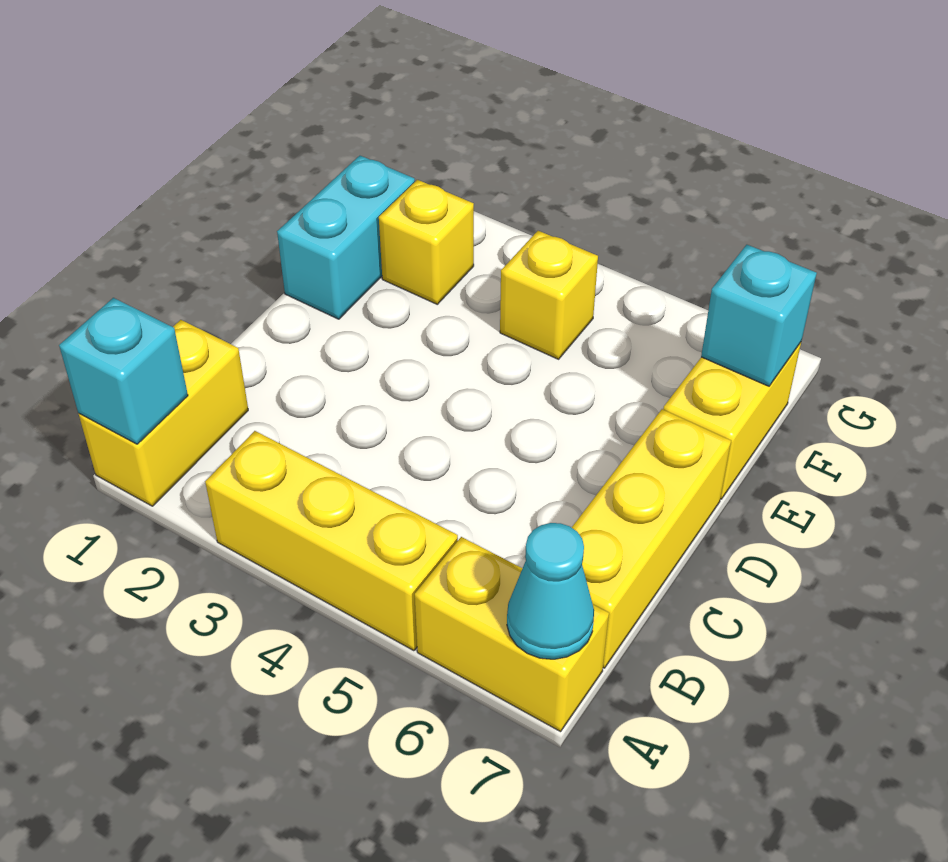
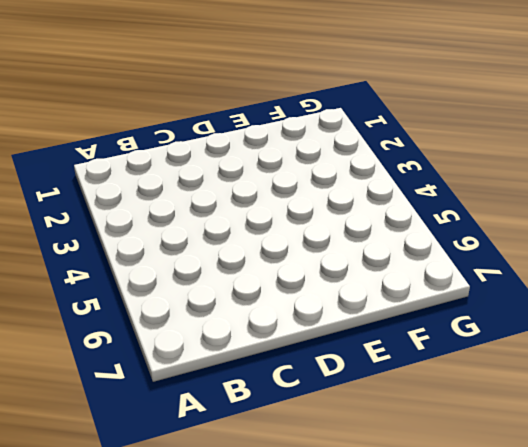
none -> yellow brick A1:B1 level 1
none -> yellow brick A3:A5 level 1

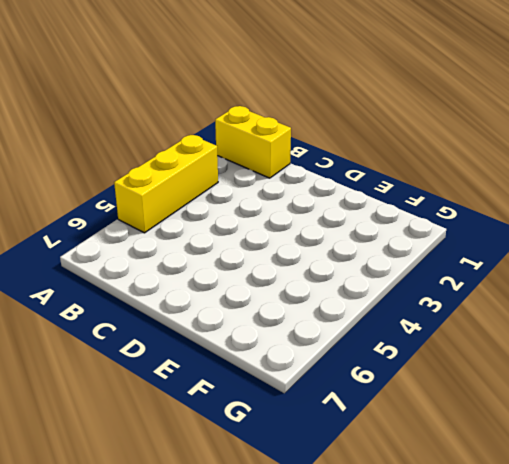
none -> yellow brick A6:A7 level 1
none -> yellow brick B7:D7 level 1

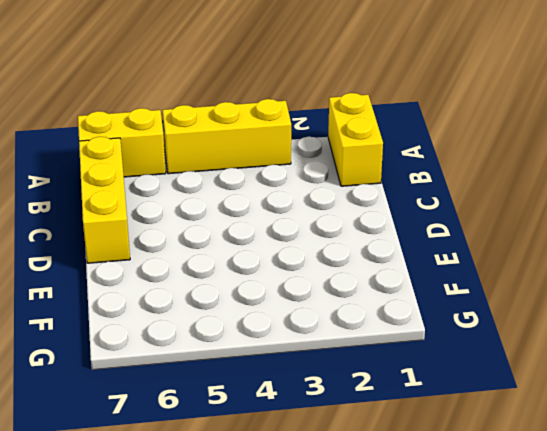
none -> cyan brick E1:F1 level 1
none -> yellow brick E7:F7 level 1

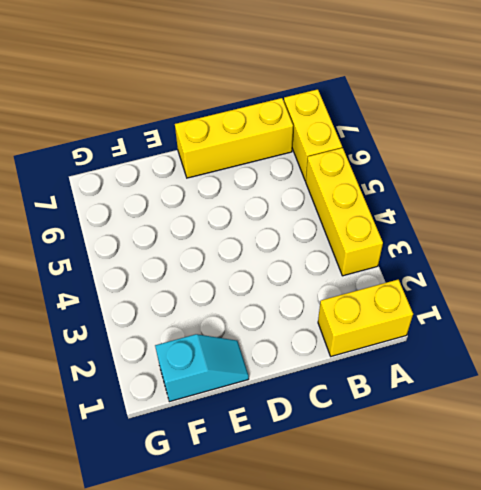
cyan slope E1:F1 level 1 top F -> cyan brick E1:F1 level 1
none -> yellow brick E7:F7 level 1
none -> yellow brick F2 level 1

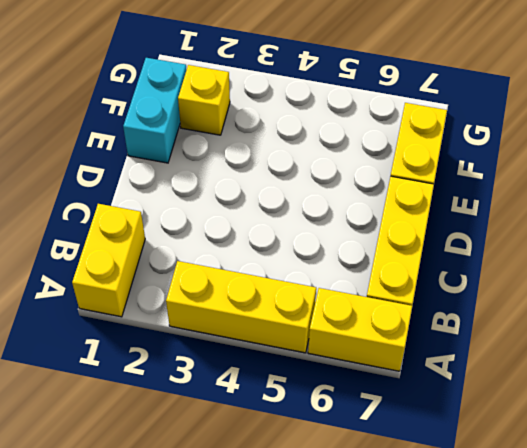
none -> yellow brick F4 level 1
none -> cyan brick A1 level 2

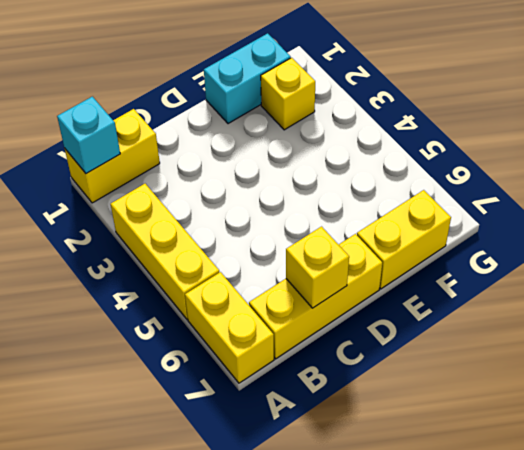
yellow brick C7 level 2 -> yellow brick F4 level 1
none -> cyan cone A7 level 2
none -> cyan brick F7 level 2

